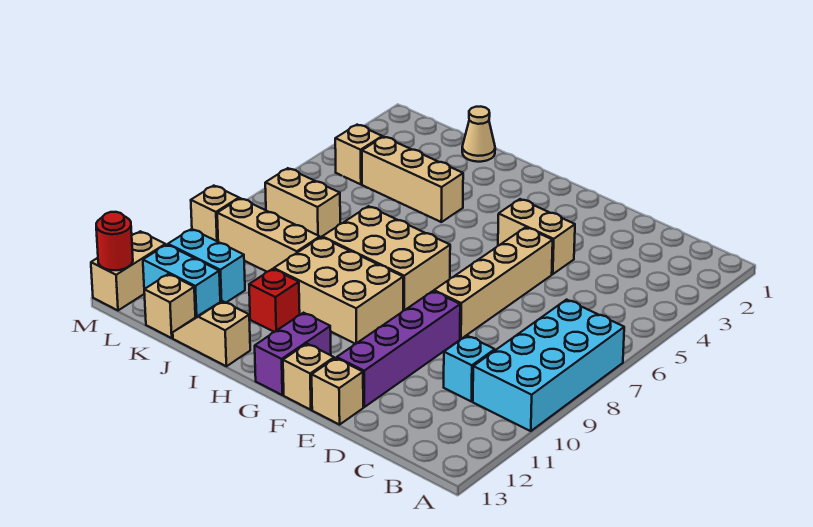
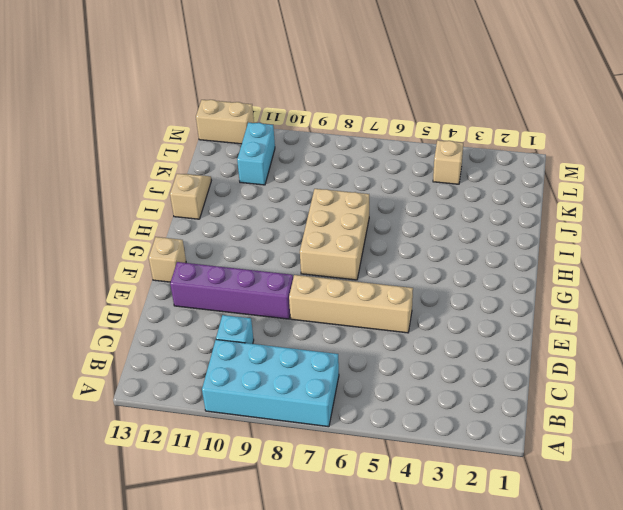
none -> tan brick E4:F4 level 1
none -> tan brick E13 level 1
none -> tan brick G9:I10 level 1

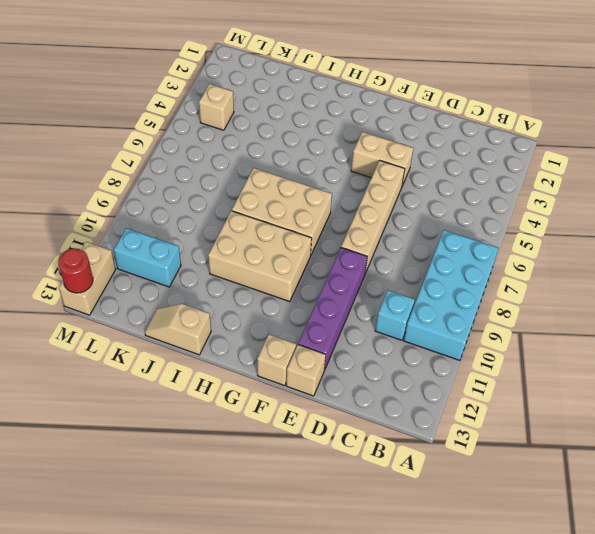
none -> purple brick G12:G13 level 1
none -> tan brick I4:K4 level 1
none -> red brick I11 level 1

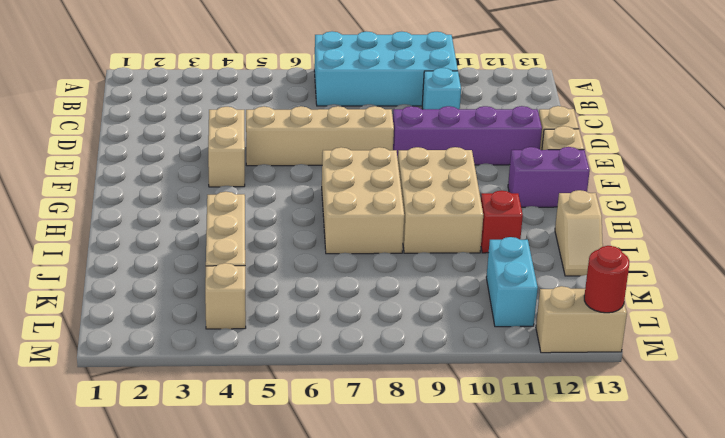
none -> tan cone J1 level 1
none -> tan brick J9:L9 level 1
none -> tan brick K7:L7 level 1

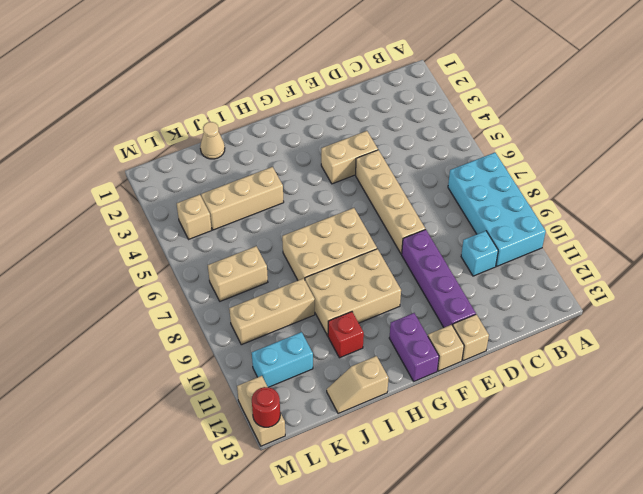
none -> cyan brick K12:L12 level 1
none -> tan brick K13 level 1
none -> tan brick M9 level 1

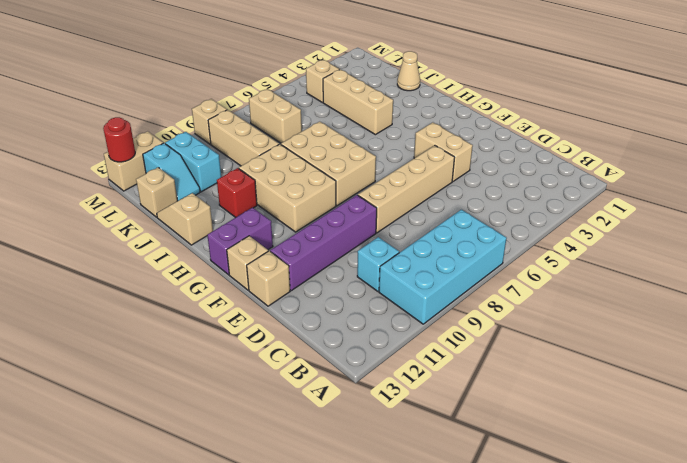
cyan slope K12:L12 level 1 top L -> cyan brick K12:L12 level 1

